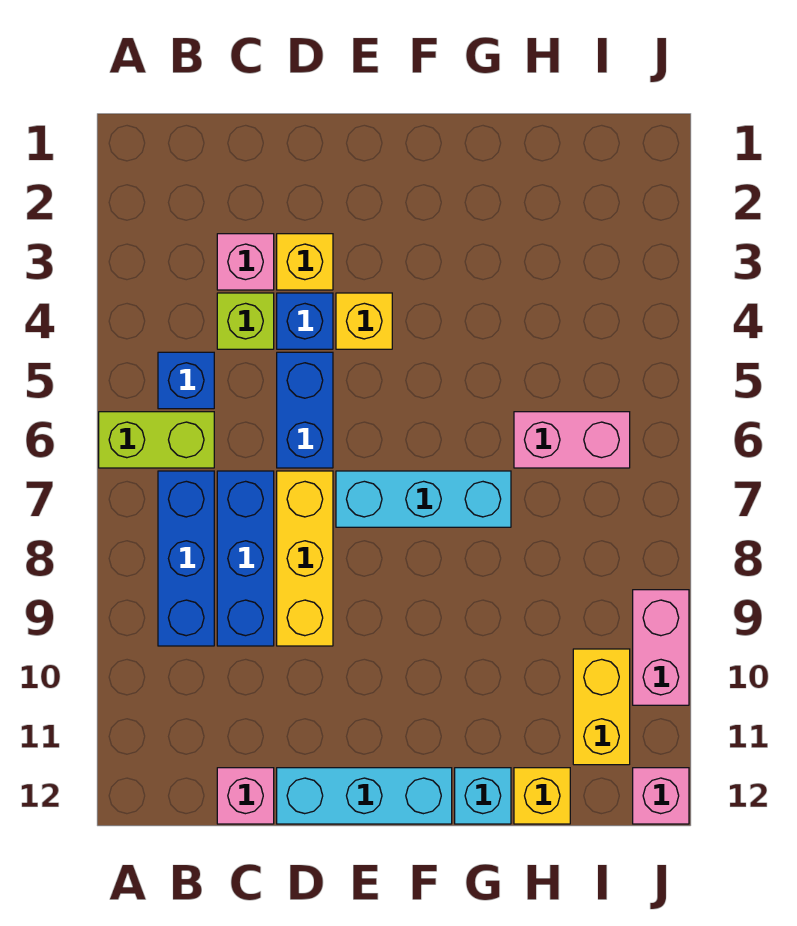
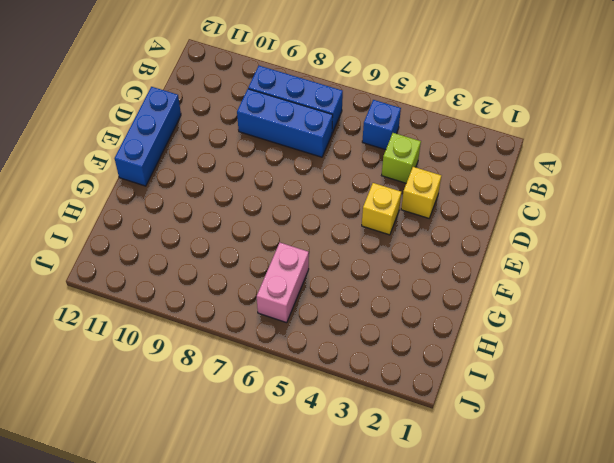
blue brick D12:F12 level 1 -> cyan brick D12:F12 level 1
none -> lime brick A6:B6 level 1
none -> pink brick C3 level 1
none -> pink brick C12 level 1

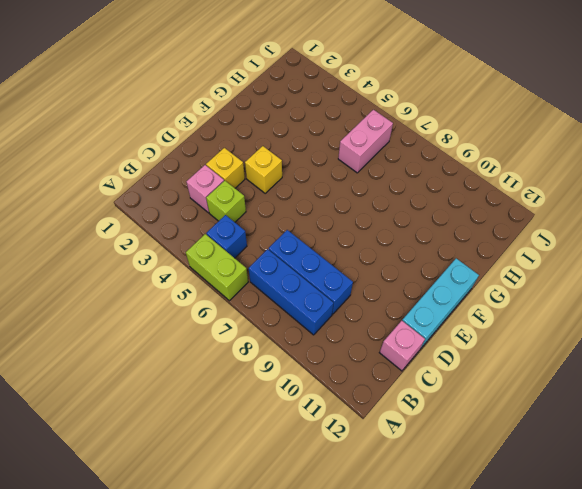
lime brick A5:A6 level 1 -> lime brick A6:B6 level 1
none -> blue brick D4 level 1
none -> blue brick D5:D6 level 1
none -> yellow brick D7:D9 level 1

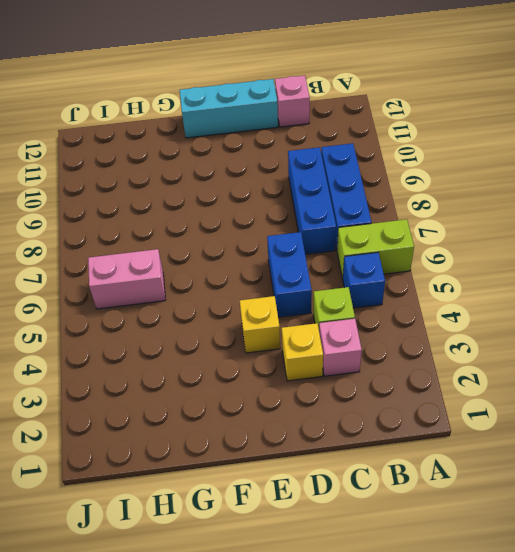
none -> blue brick D4 level 1
none -> yellow brick D7:D9 level 1
none -> cyan brick E7:G7 level 1

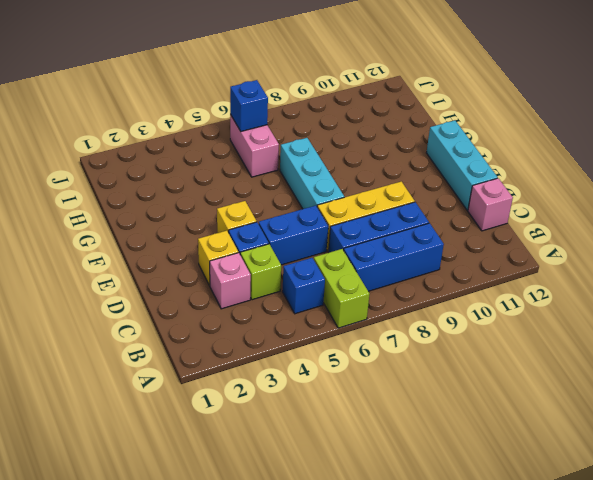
blue brick I6 level 2 -> none
none -> cyan brick G12 level 1
none -> yellow brick H12 level 1
none -> yellow brick I10:I11 level 1

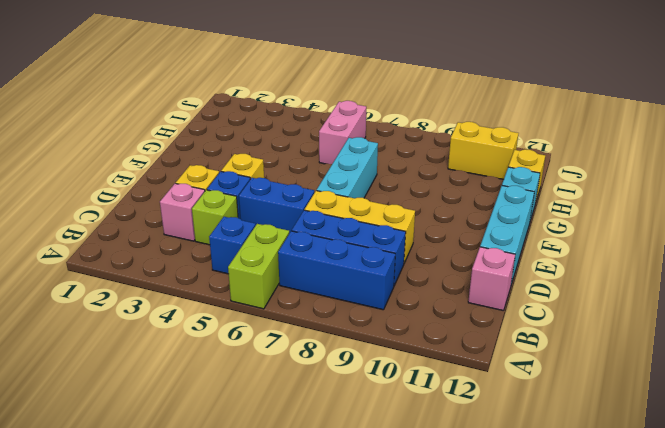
none -> pink brick J9:J10 level 1
none -> pink brick J12 level 1

